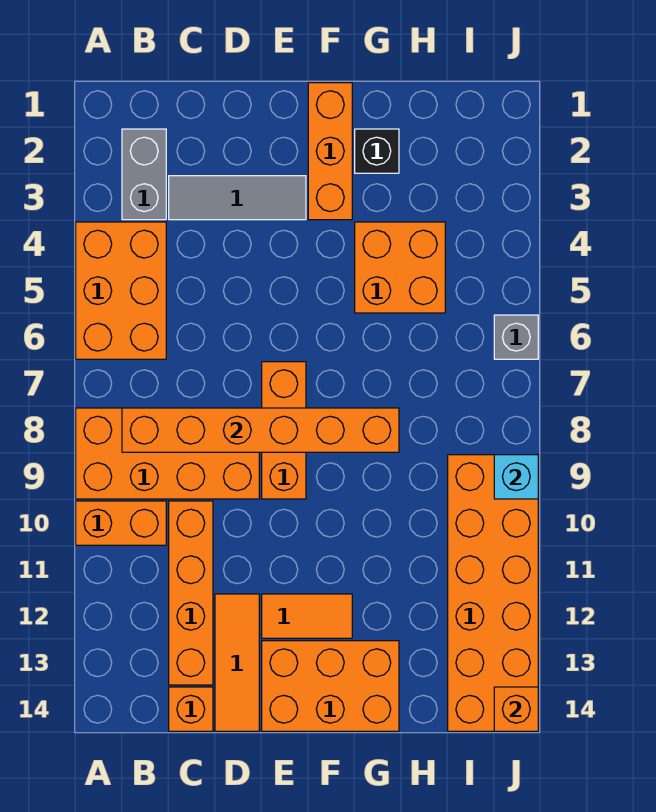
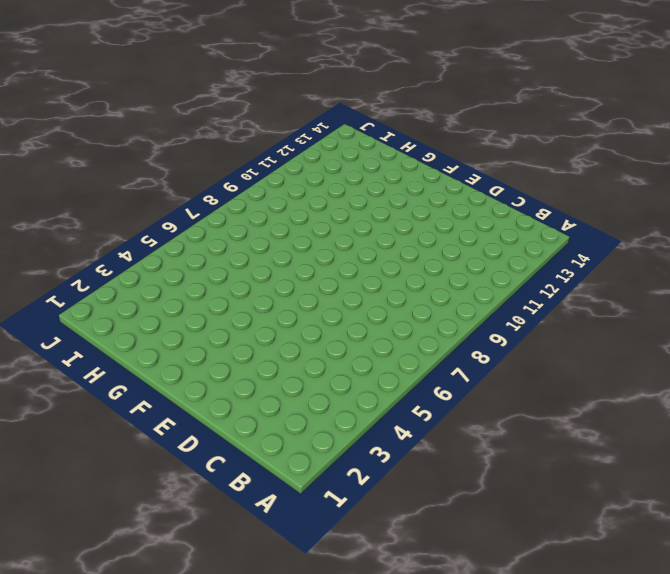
none -> orange brick A4:B6 level 1
none -> orange brick A8:D9 level 1
none -> orange brick A10:B10 level 1

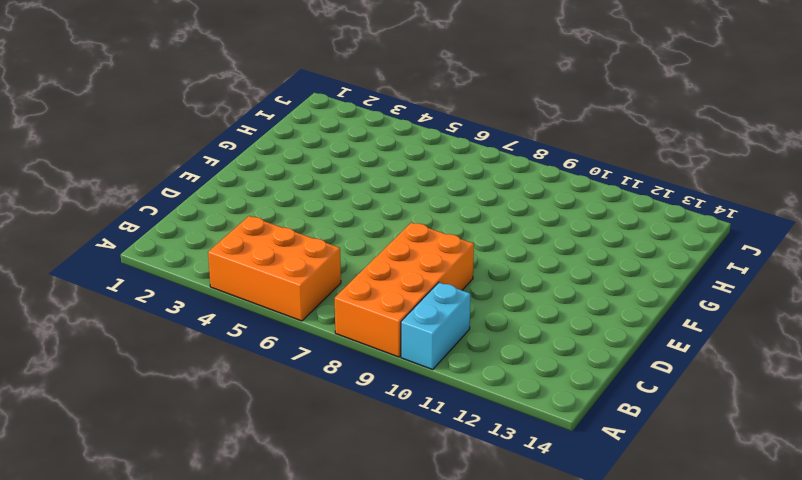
cyan brick A10:B10 level 1 -> orange brick A10:B10 level 1
none -> grey brick B2:B3 level 1
none -> grey tile C3:E3 level 1
none -> orange brick C10:C13 level 1

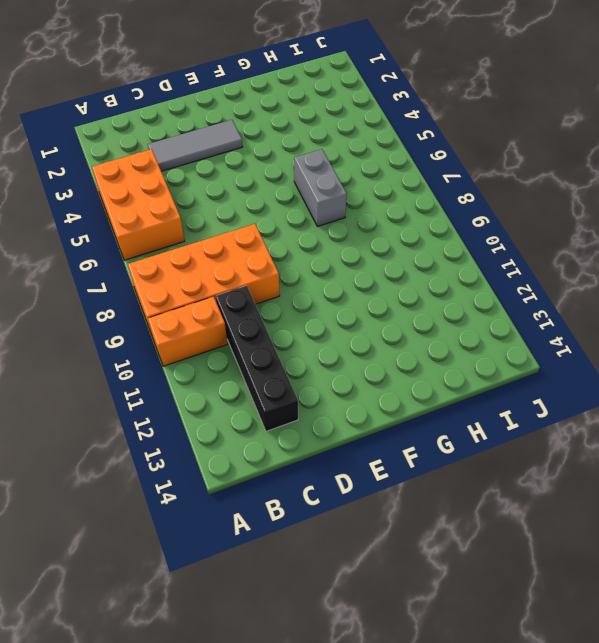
black brick C10:C13 level 1 -> orange brick C10:C13 level 1
grey brick G6:G7 level 1 -> grey brick B2:B3 level 1
none -> orange brick C14 level 1
none -> orange tile D12:D14 level 1
none -> orange brick E7:E9 level 1

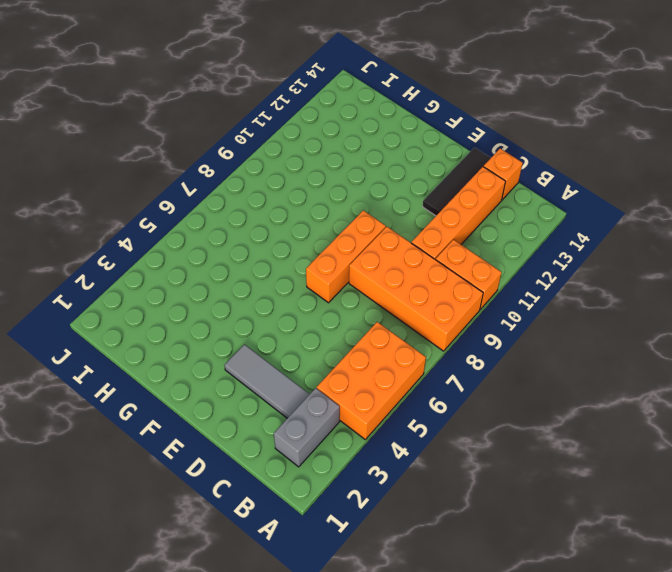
black tile D12:D14 level 1 -> orange tile D12:D14 level 1
none -> orange tile E12:F12 level 1
none -> orange brick E13:G14 level 1
none -> orange brick F1:F3 level 1

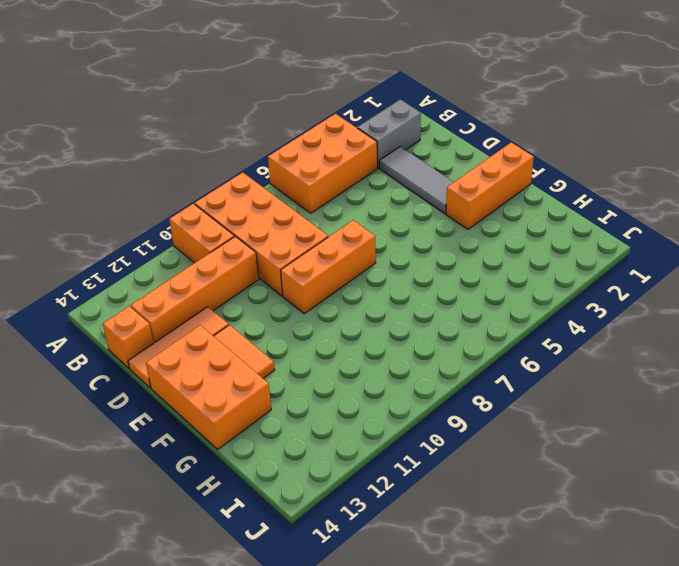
none -> black brick G2 level 1
none -> orange brick G4:H5 level 1
none -> orange brick I9:J14 level 1

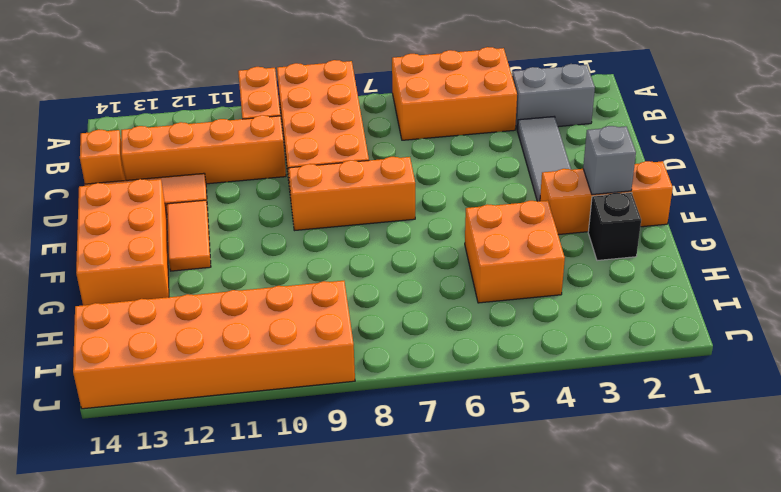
grey brick F2 level 2 -> grey brick J6 level 1
none -> orange brick B8:G8 level 2
none -> cyan brick J9 level 2
none -> orange brick J14 level 2

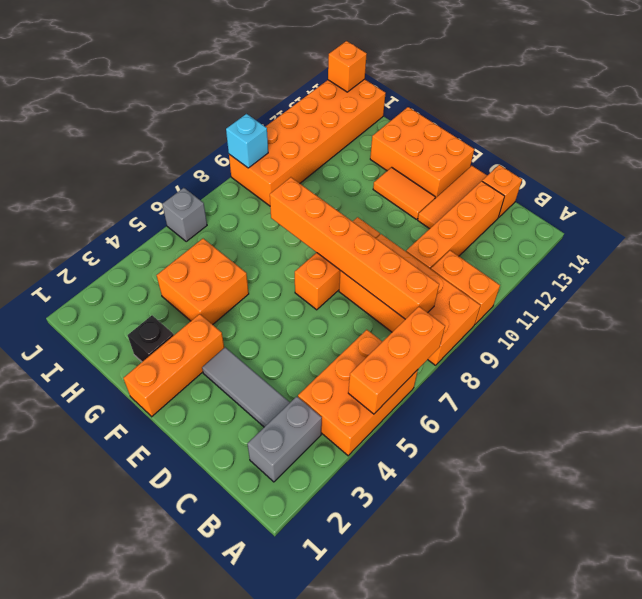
orange brick A5:A7 level 2 -> none

